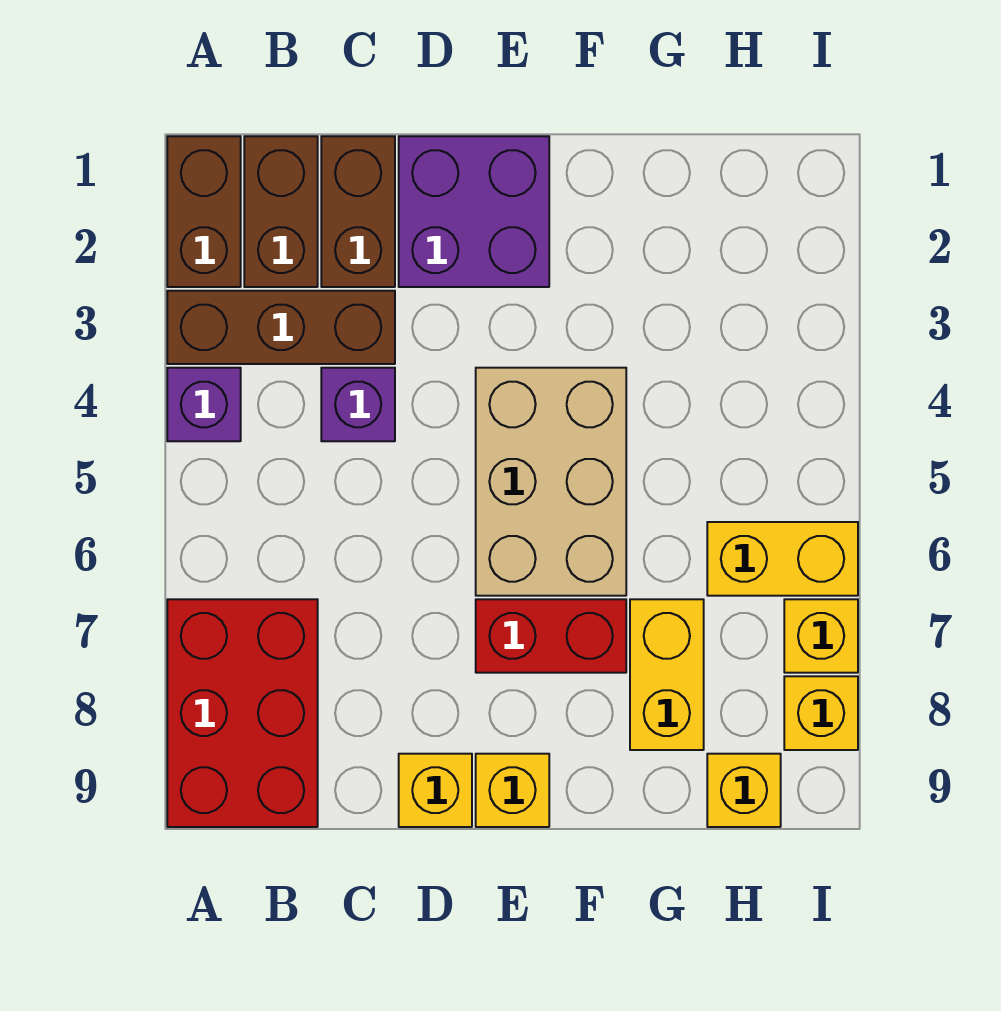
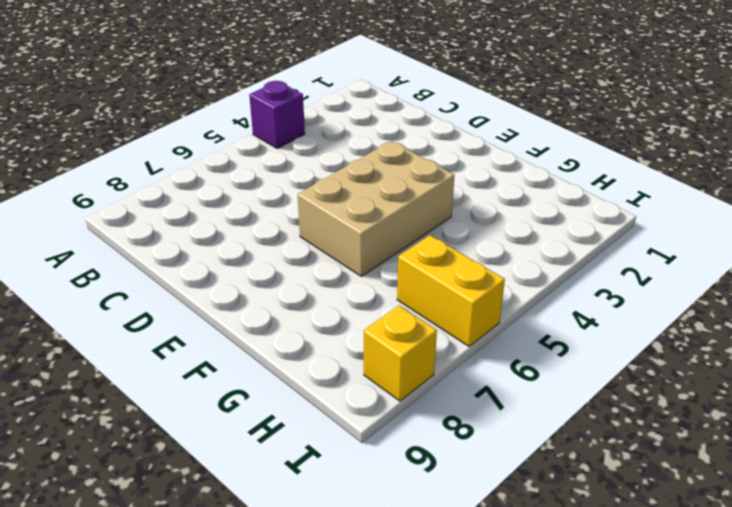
none -> brown brick A1:A2 level 1
none -> brown brick A3:C3 level 1
none -> red brick A7:B9 level 1

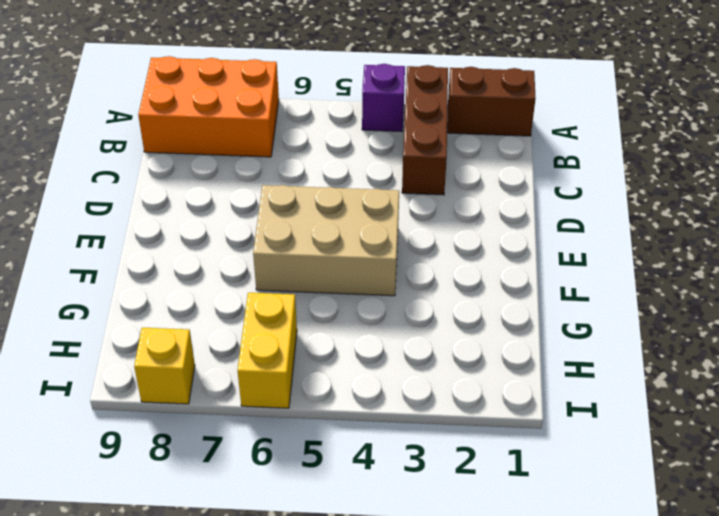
orange brick A7:B9 level 1 -> red brick A7:B9 level 1
none -> brown brick B1:B2 level 1
none -> brown brick C1:C2 level 1
none -> purple brick C4 level 1

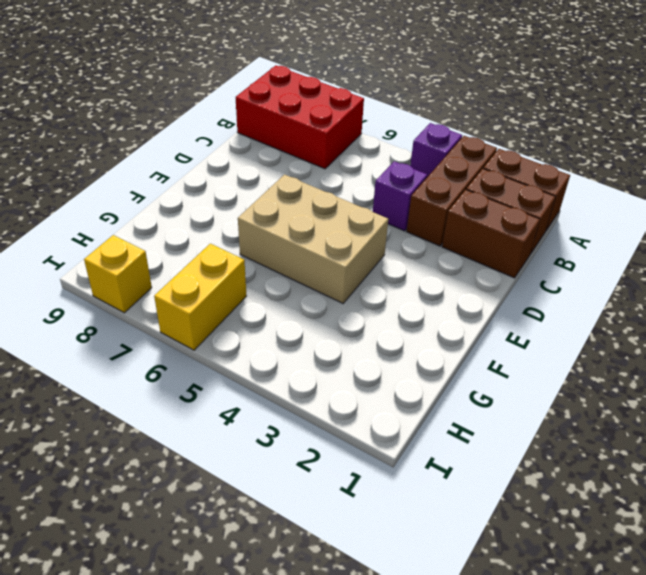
none -> purple brick D1:E2 level 1
none -> yellow brick D9 level 1
none -> red brick E7:F7 level 1

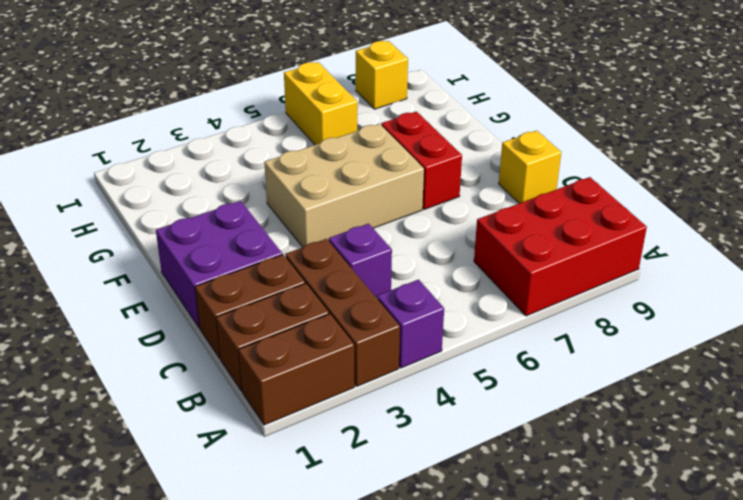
none -> yellow brick E9 level 1
none -> yellow brick G7:G8 level 1
none -> yellow brick H9 level 1

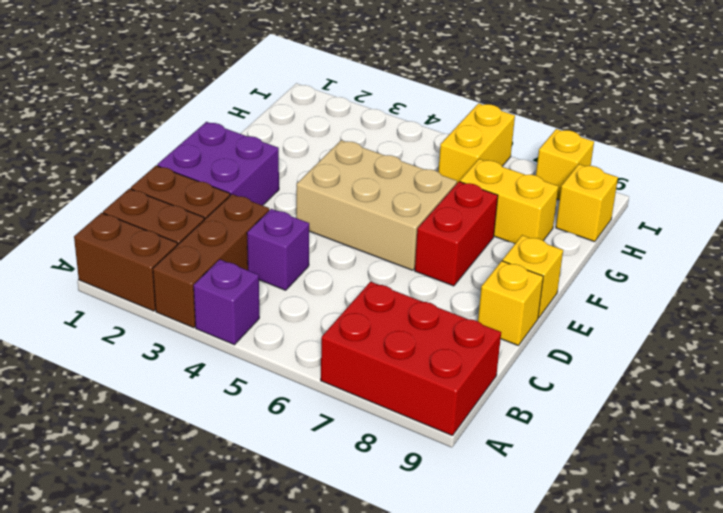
none -> yellow brick I7 level 1

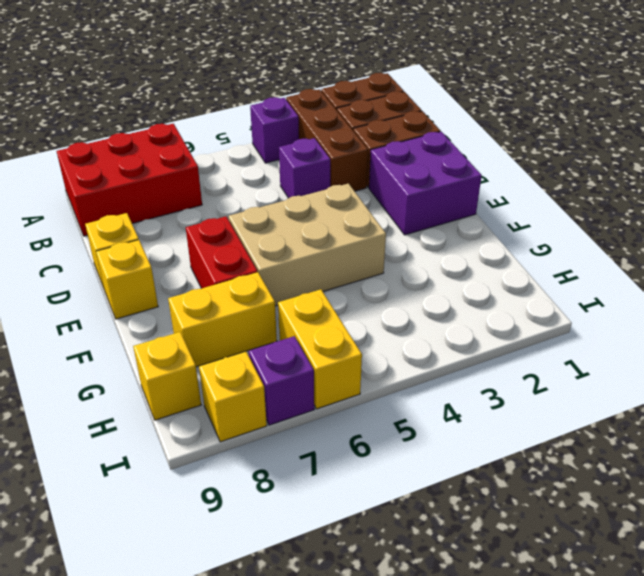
purple brick I7 level 1 -> yellow brick I7 level 1

